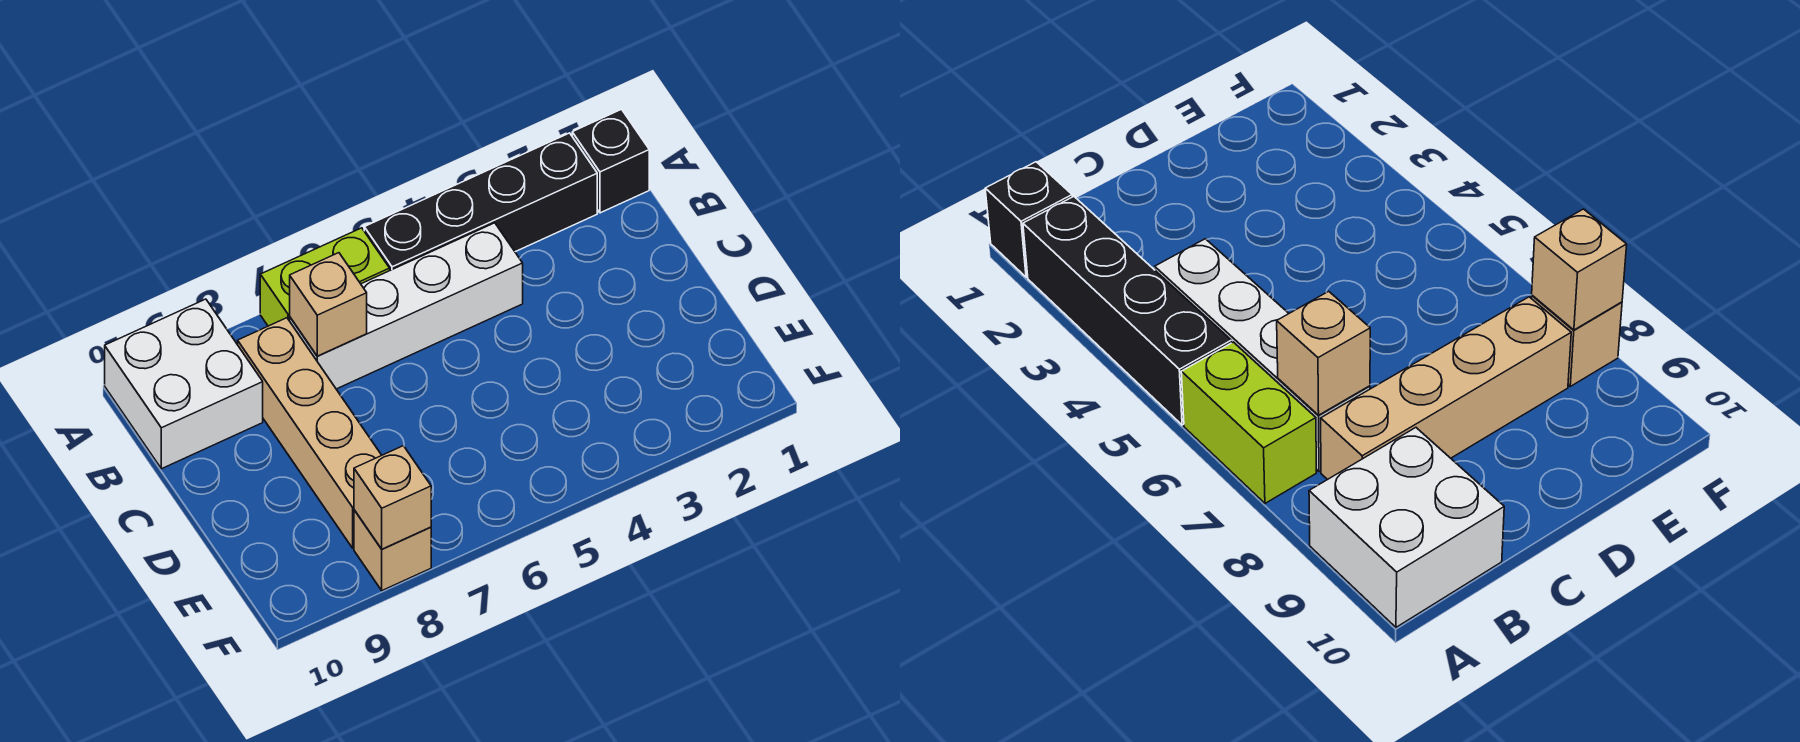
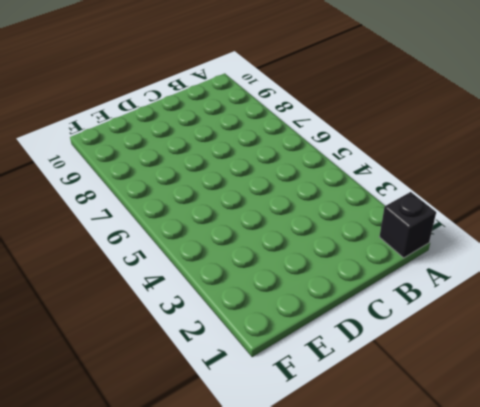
none -> black brick A2:A5 level 1
none -> lime brick A6:A7 level 1

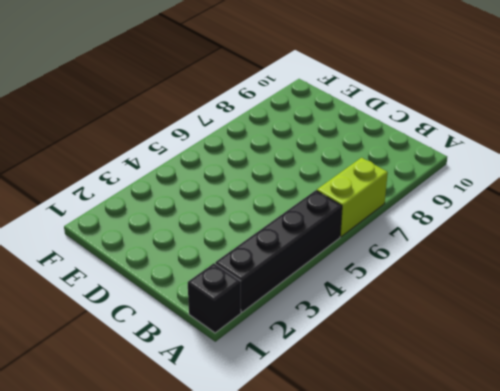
none -> white brick A9:B10 level 1
none -> white brick B4:B7 level 1

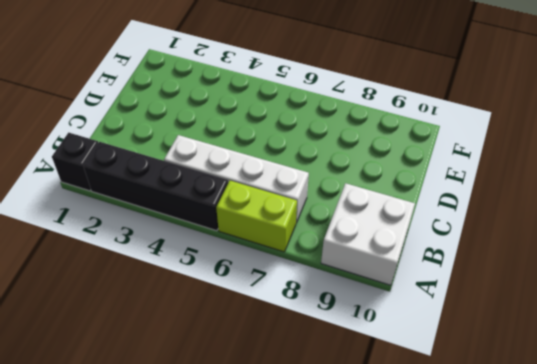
none -> tan brick B8:E8 level 1
none -> tan brick F8 level 1

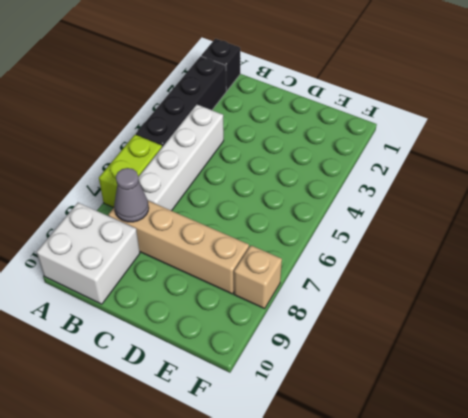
grey cone B8 level 2 -> none
none -> tan brick B7 level 2
none -> tan brick F8 level 2

